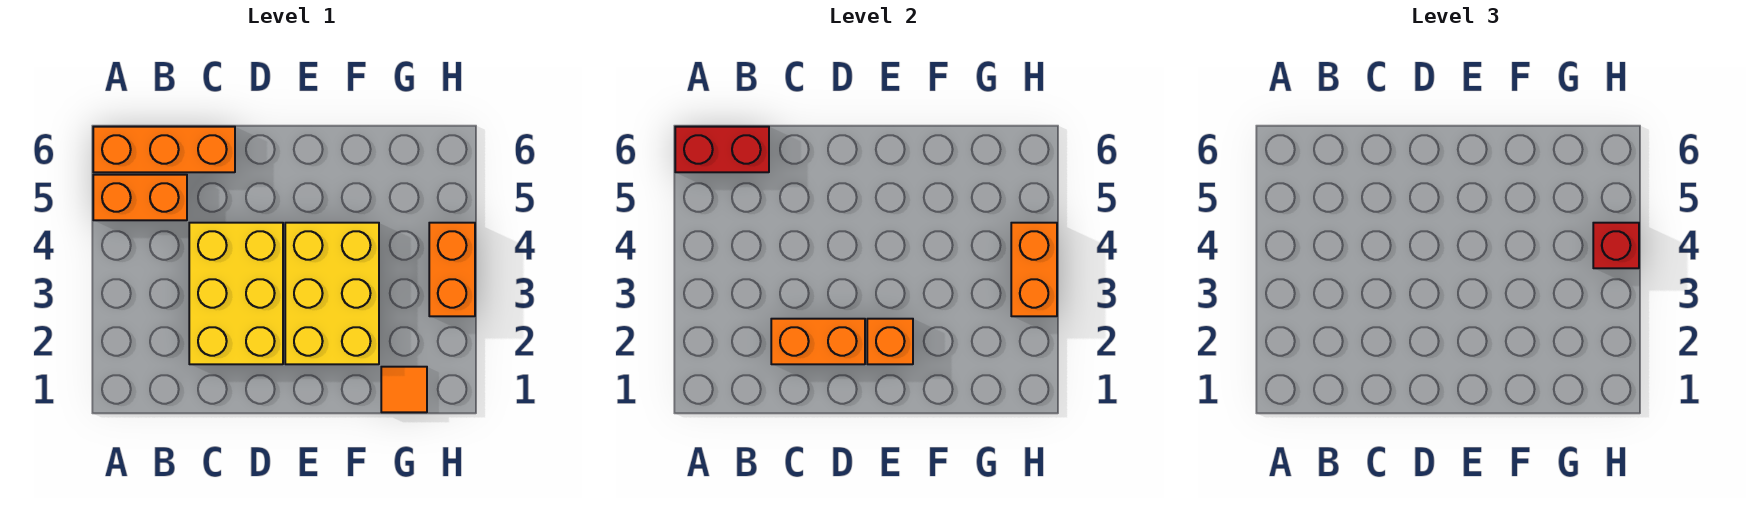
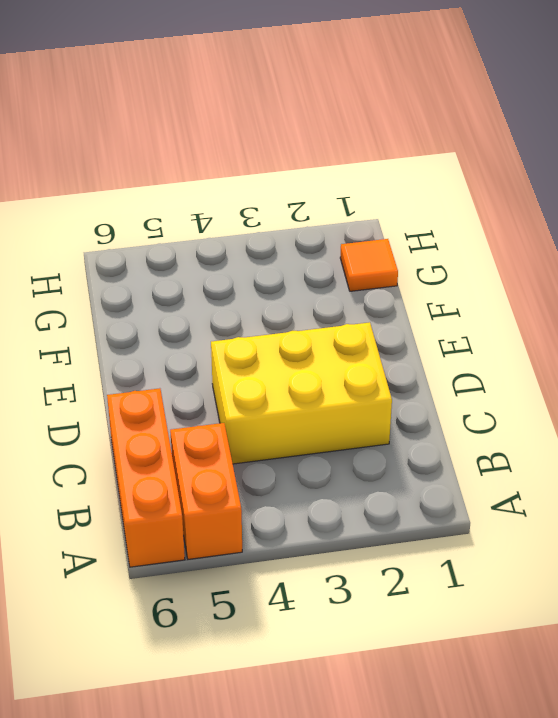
none -> yellow brick E2:F4 level 1
none -> orange brick H3:H4 level 1

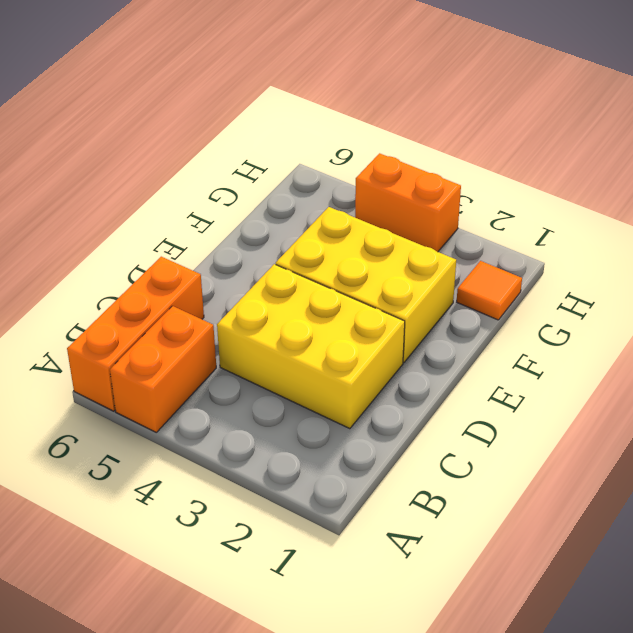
none -> red brick A6:B6 level 2
none -> orange brick C2:D2 level 2

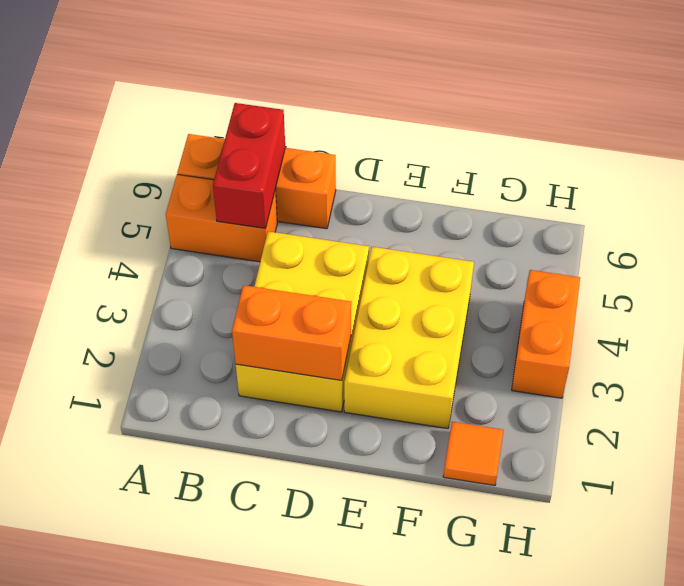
red brick B5:B6 level 2 -> red brick A6:B6 level 2
none -> orange brick E2 level 2
none -> orange brick H3:H4 level 2

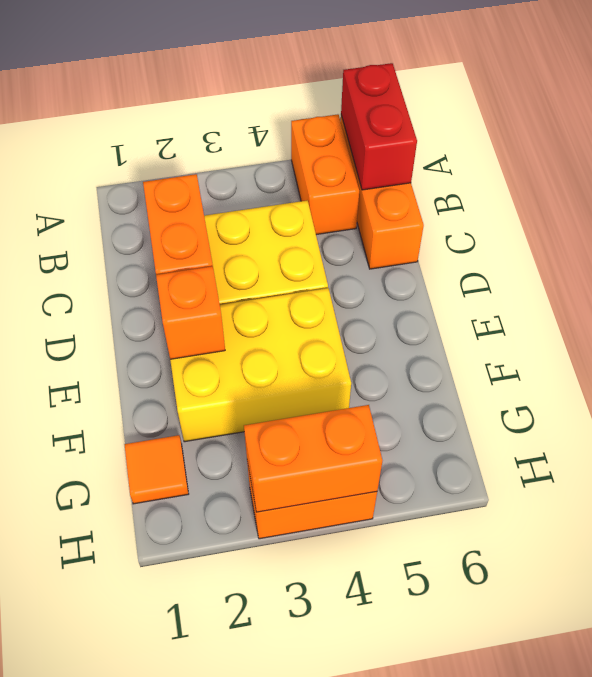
none -> red brick H4 level 3

